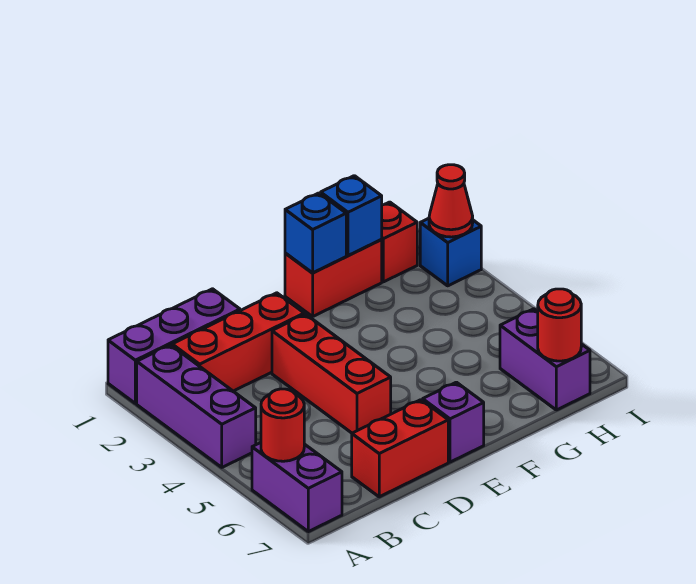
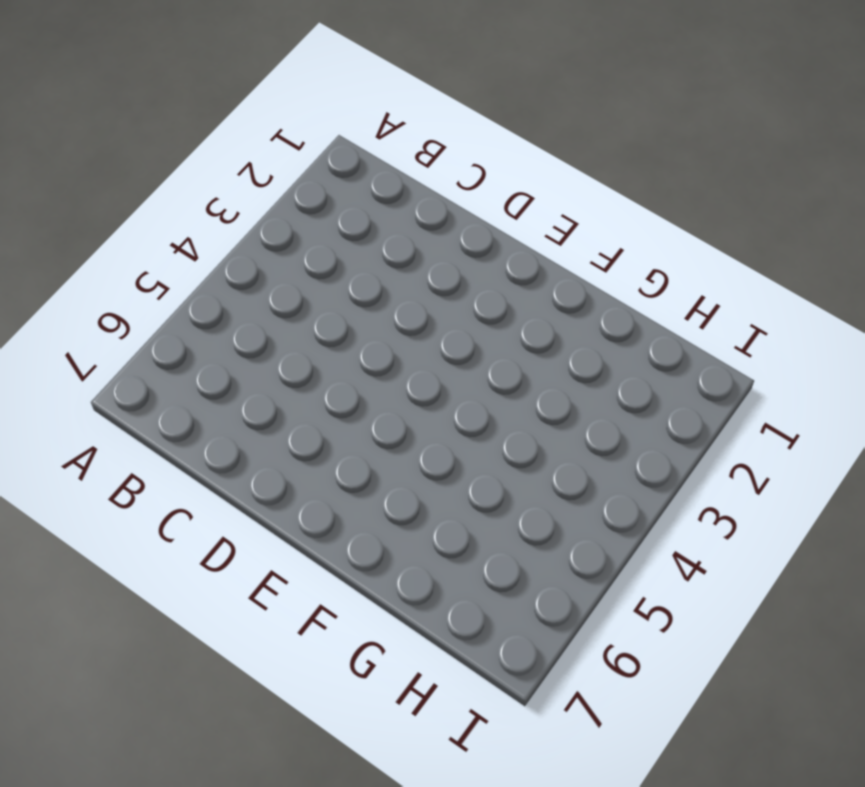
none -> purple brick A1:C1 level 1
none -> purple brick A2:A4 level 1
none -> purple brick A6:A7 level 1

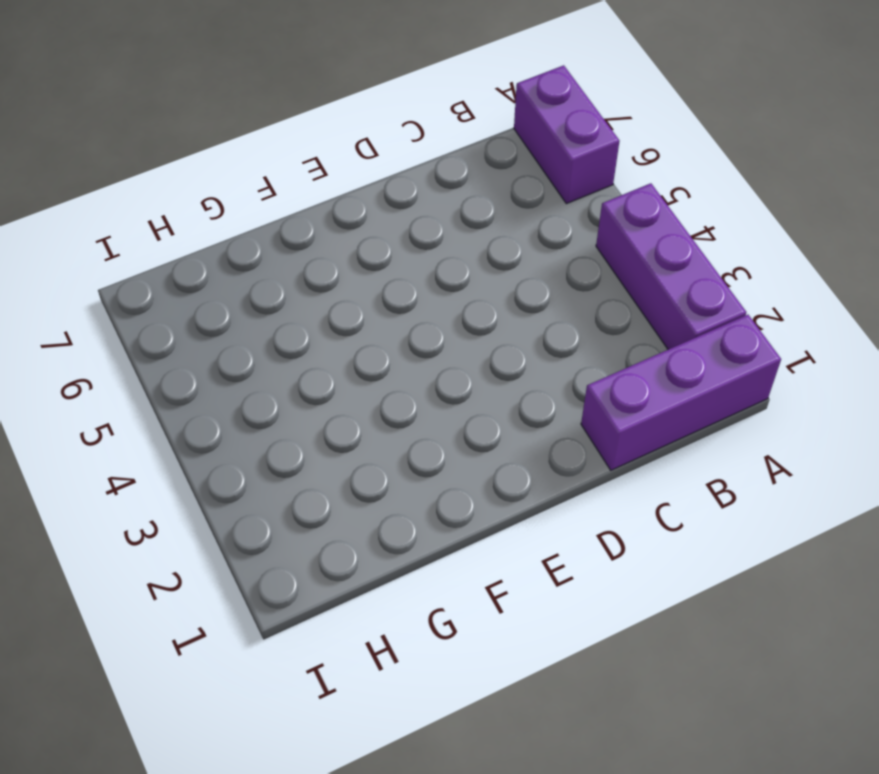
none -> red brick B2:D2 level 1
none -> red brick C7:D7 level 1
none -> red brick D3:D5 level 1

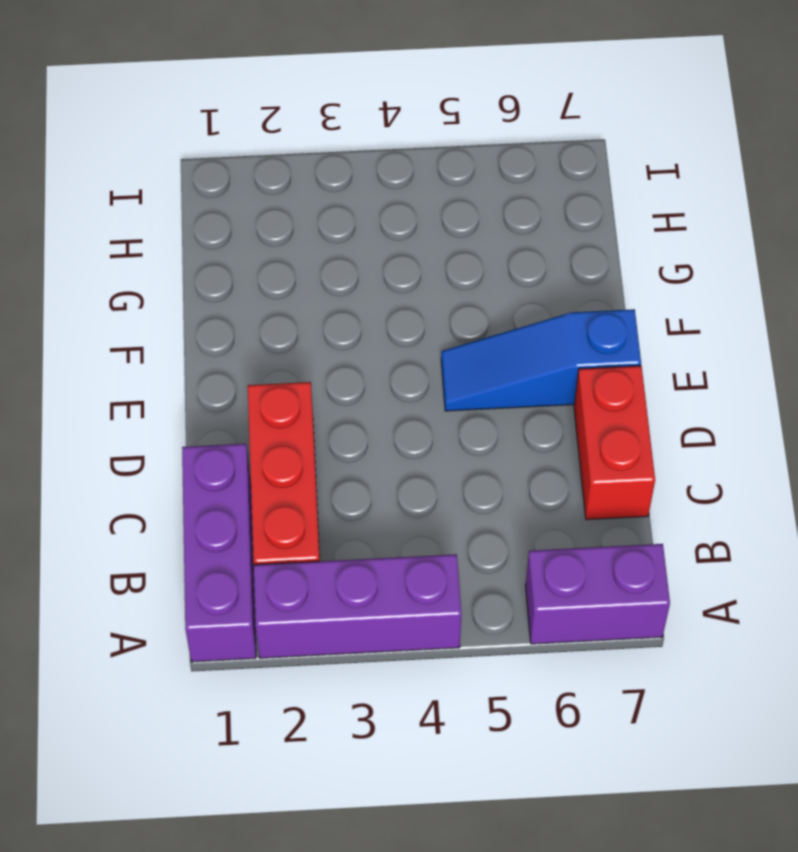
blue slope E5:E7 level 1 top 7 -> purple brick E7 level 1
none -> red brick D3:D5 level 1
none -> red brick F1:G1 level 1
none -> red brick H1 level 1

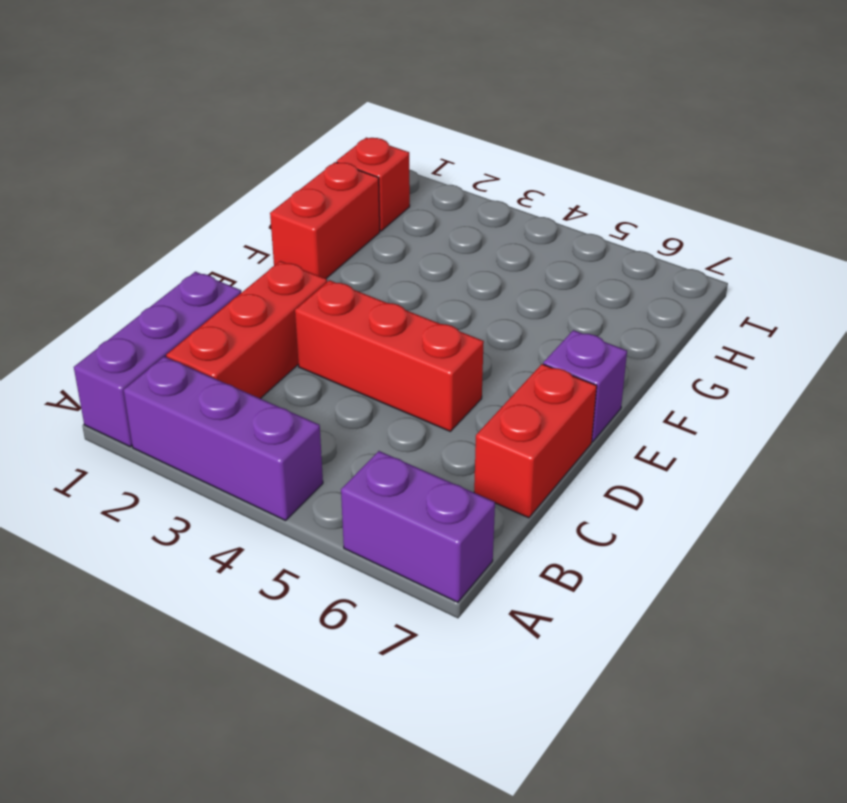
none -> purple brick H6:H7 level 1
none -> blue brick I2 level 1
none -> red round brick A6 level 2

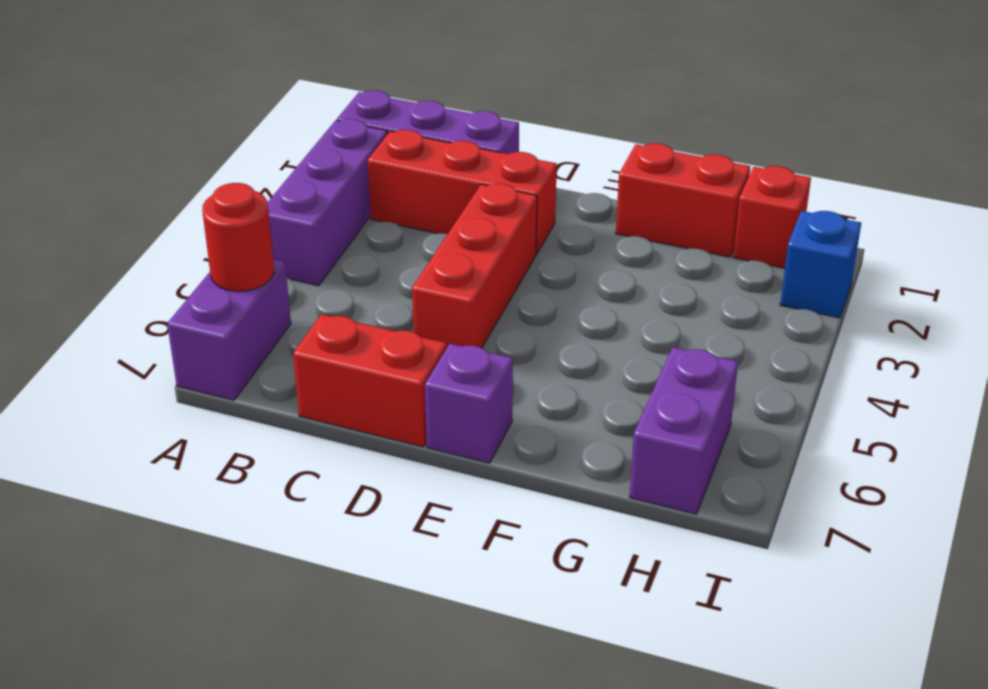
none -> blue brick F1 level 2
none -> blue brick G1 level 2
none -> red round brick H7 level 2

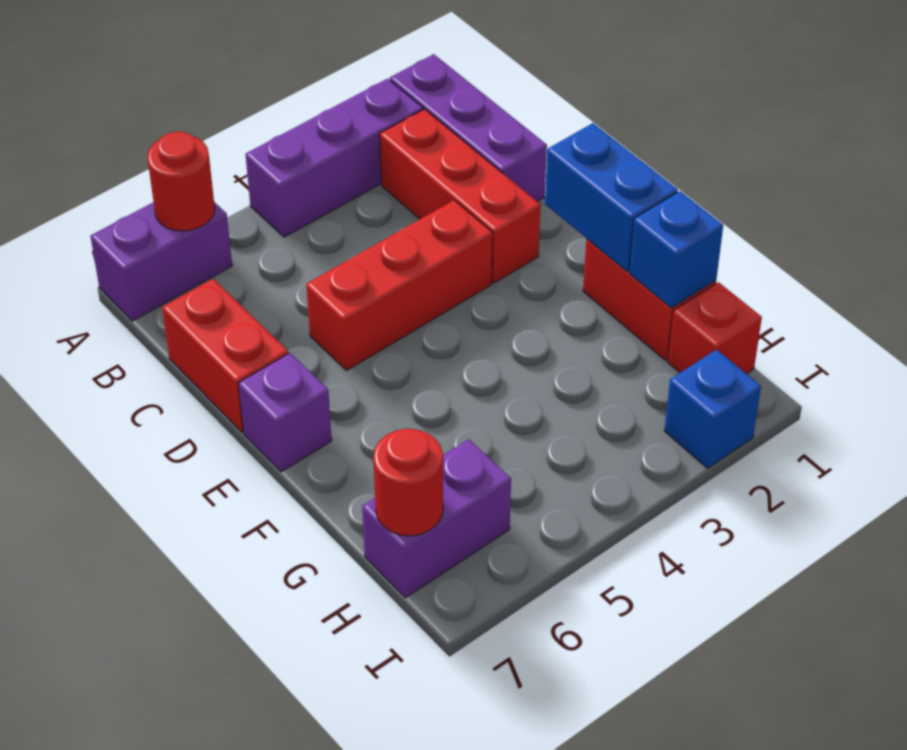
blue brick E1:F1 level 2 -> blue brick F1 level 2
none -> red cone I2 level 2

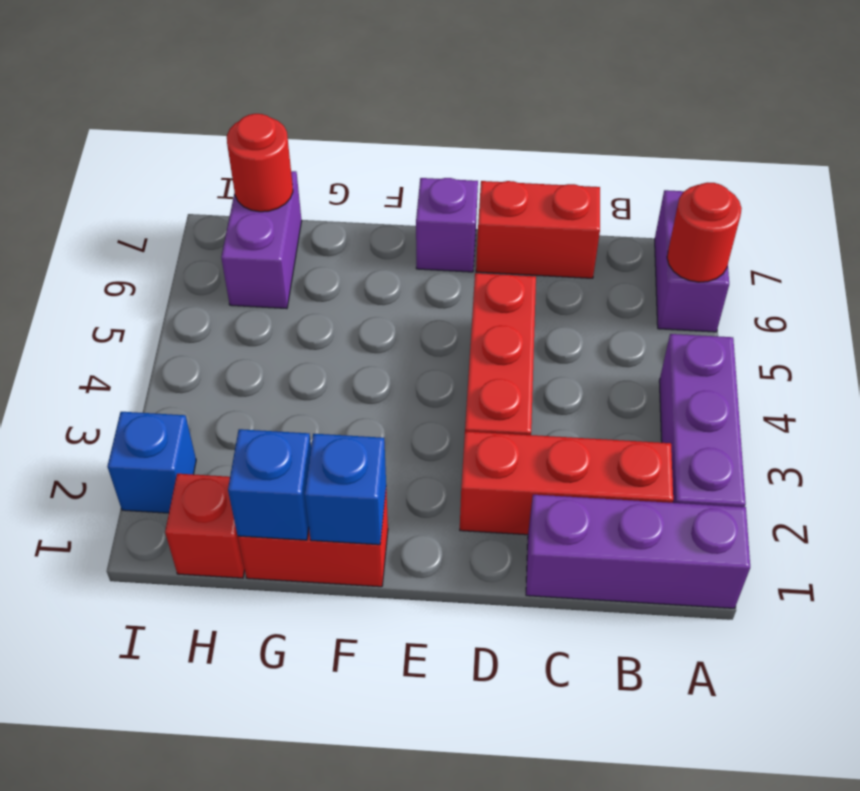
none -> red cone I2 level 2

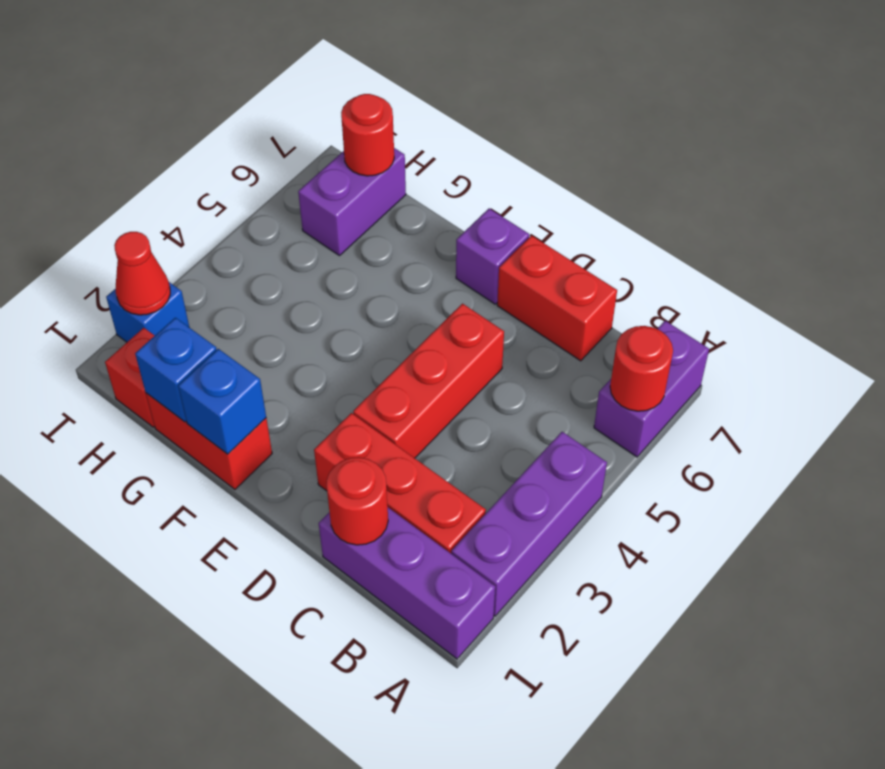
red round brick C1 level 2 -> none

